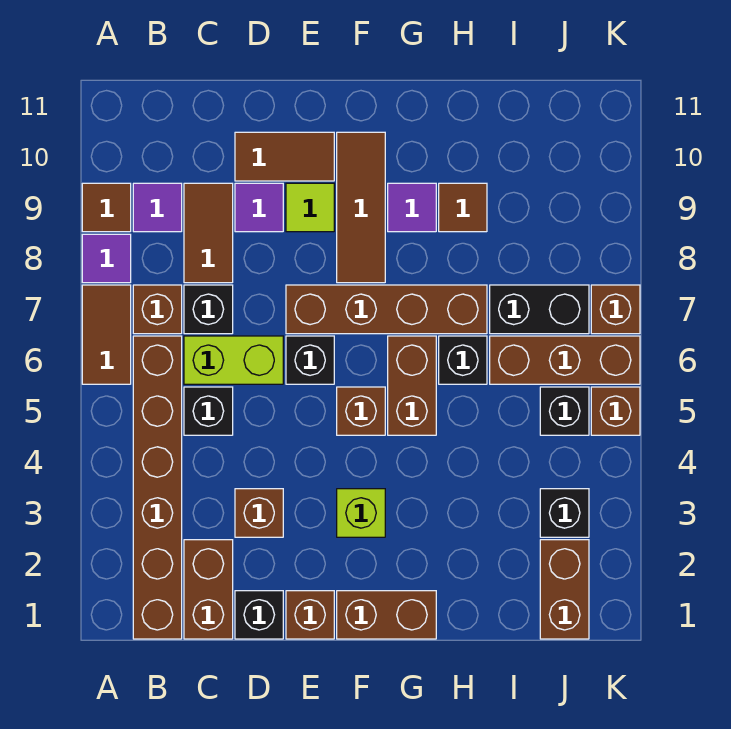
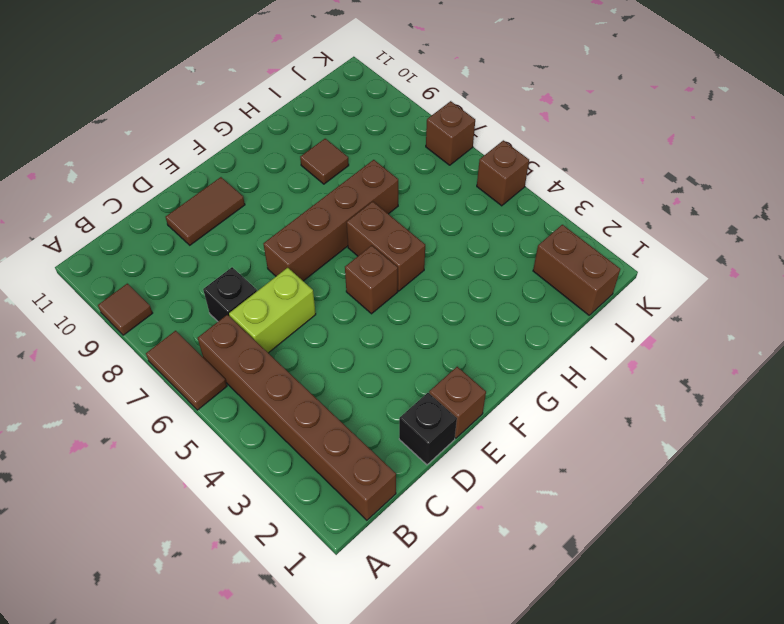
none -> purple tile A8 level 1
none -> brown brick B7 level 1
none -> purple tile B9 level 1
none -> brown brick C1:C2 level 1

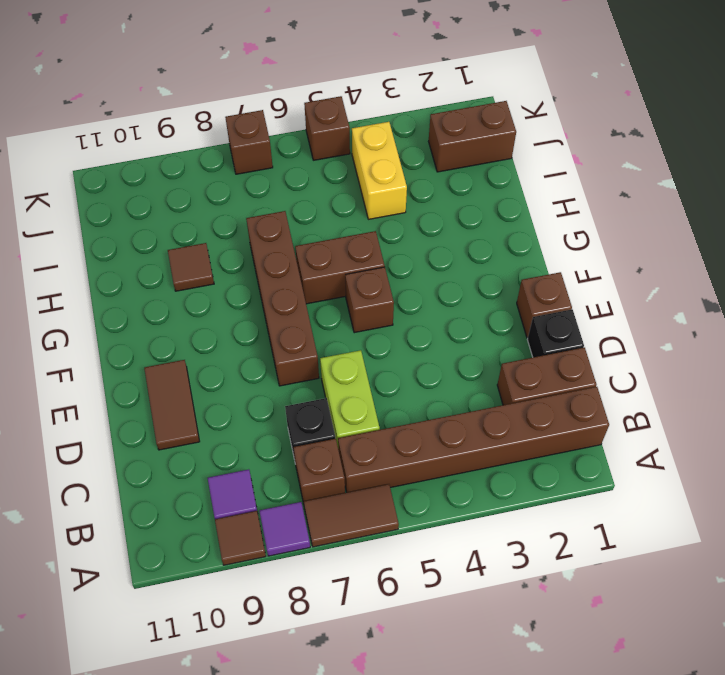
yellow brick I4:J4 level 1 -> none
none -> black brick C5 level 1
none -> brown tile C8:C9 level 1
none -> brown brick D3 level 1
none -> purple tile D9 level 1

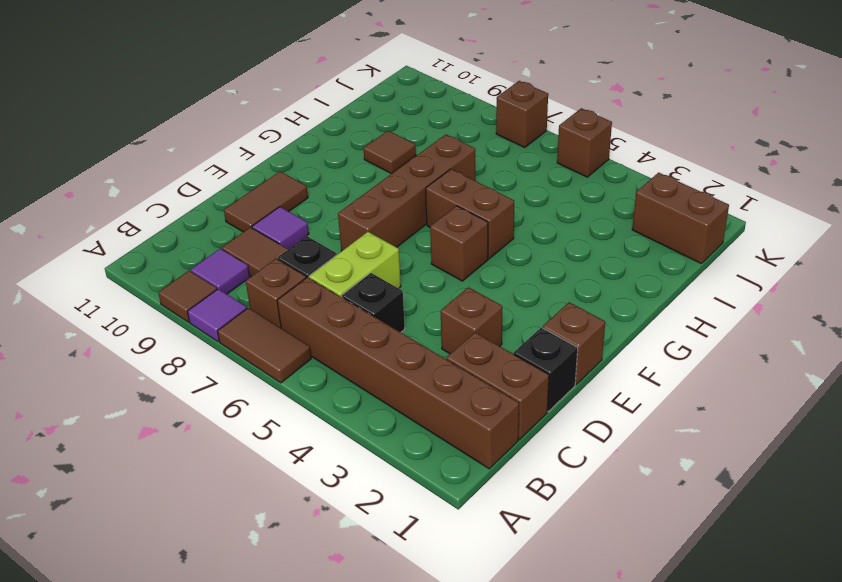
none -> black brick E6 level 1
none -> lime tile E9 level 1
none -> brown brick F1:G1 level 1
none -> lime brick F3 level 1

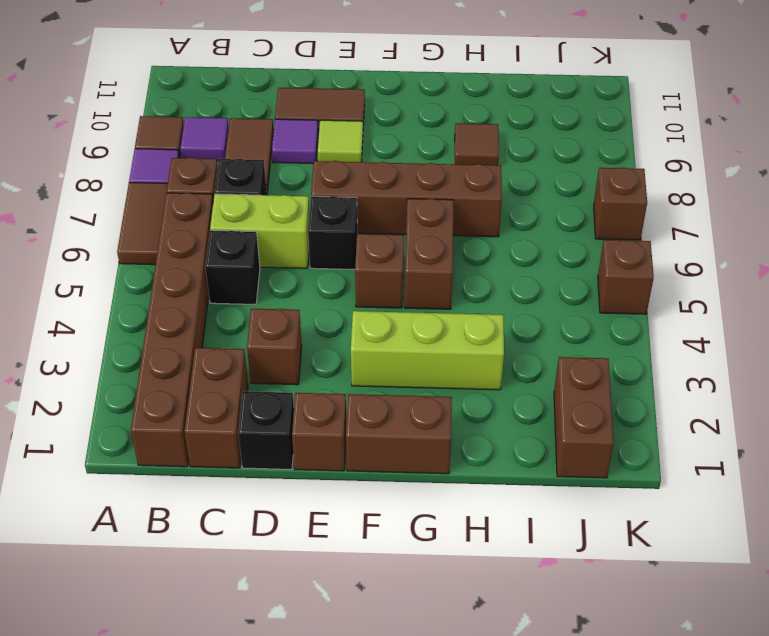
lime brick F3:H3 level 1 -> lime brick F3 level 1
none -> brown tile F8:F10 level 1
none -> purple tile G9 level 1
none -> black brick H6 level 1
none -> brown brick I6:K6 level 1

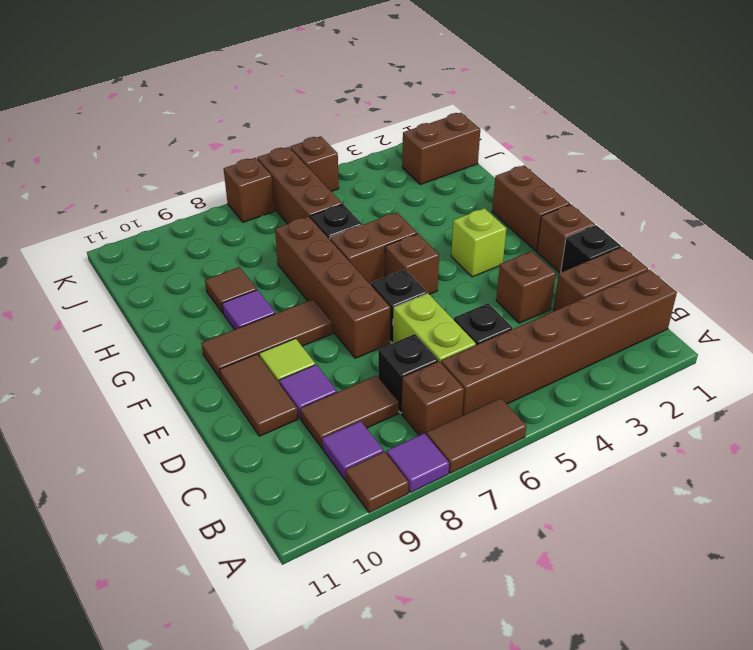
none -> black brick I7:J7 level 1
none -> black brick J3 level 1
none -> black brick J5 level 1

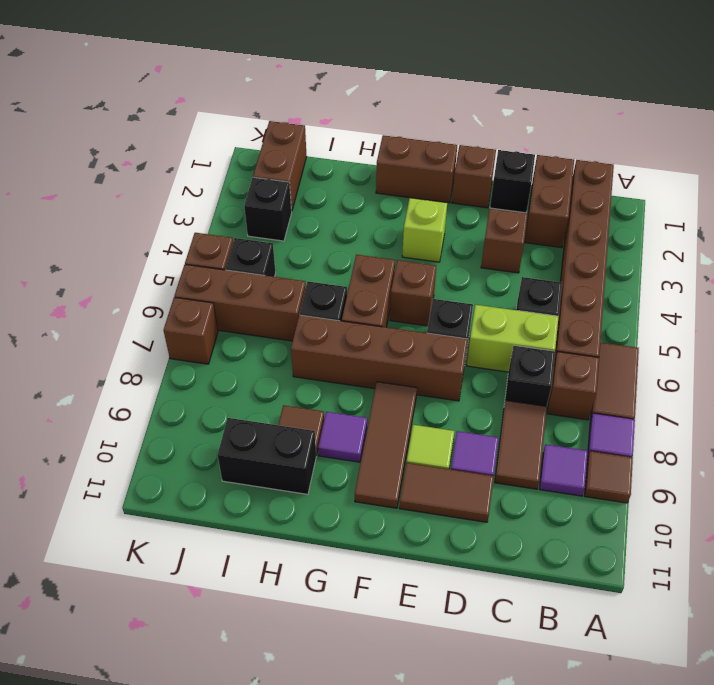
black brick H10:I10 level 1 -> black brick I7:J7 level 1

